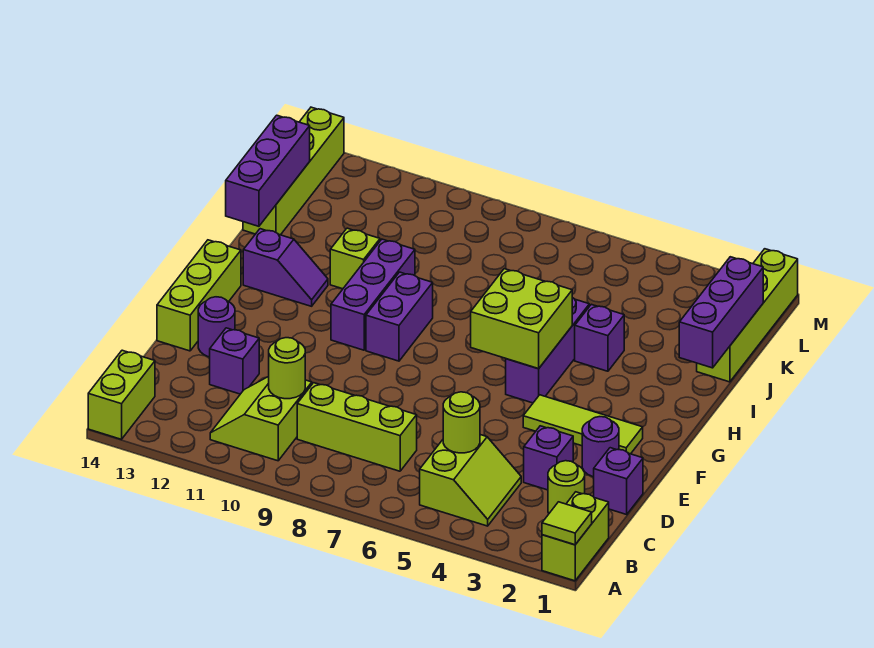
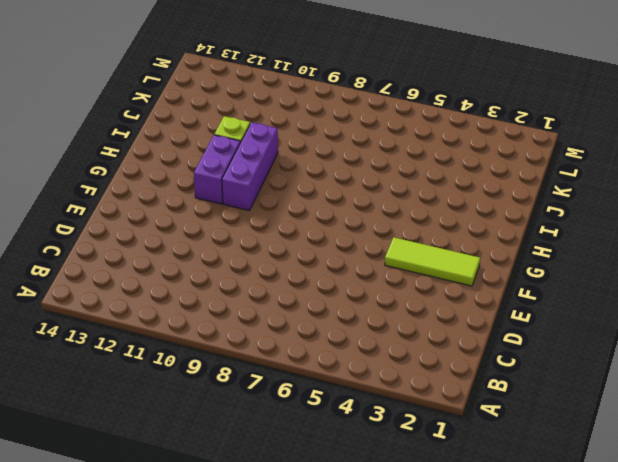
purple brick G11:H11 level 1 -> purple brick G9:H9 level 1
none -> lime brick A1:B1 level 1
none -> lime brick A14:B14 level 1
none -> lime slope B4:C5 level 1 top 5

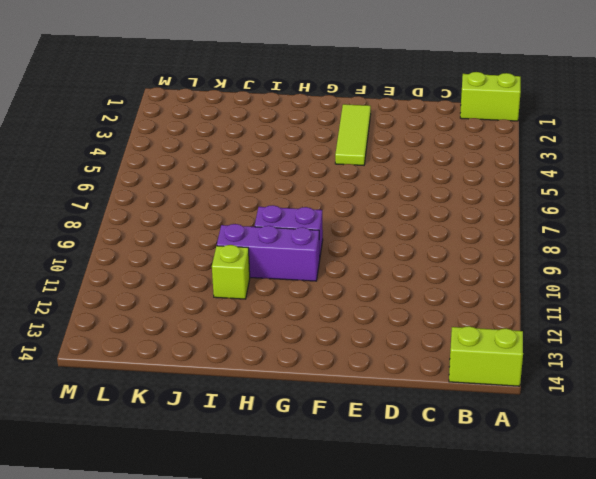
none -> lime slope B4:C5 level 1 top 5
none -> lime slope B10:C11 level 1 top 10
none -> lime round brick C2 level 1

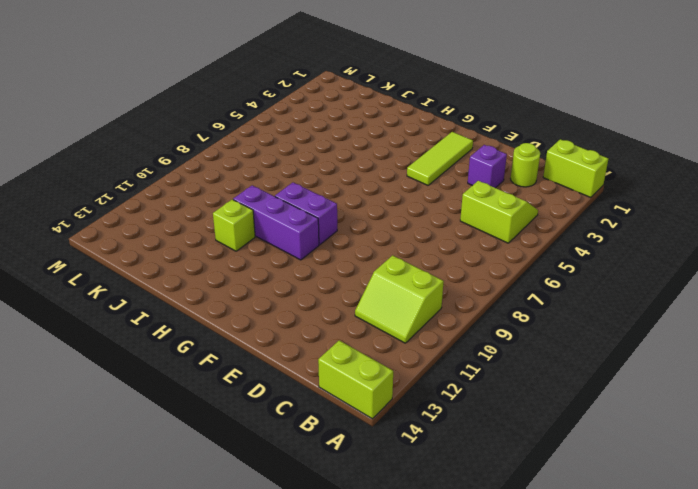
none -> lime brick C7:C9 level 1
none -> purple brick D1 level 1
none -> purple brick D12 level 1

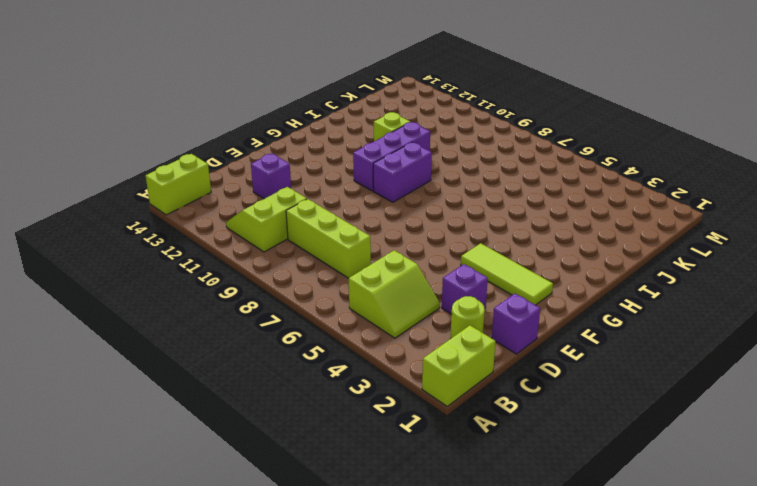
none -> purple round brick E2 level 1
none -> purple round brick E13 level 1
none -> lime brick E14:G14 level 1

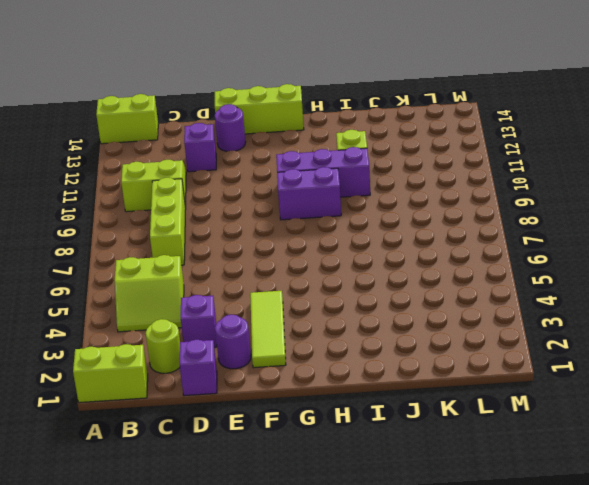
none -> purple brick G5:I5 level 1
none -> purple slope H12:H13 level 1 top 13
none -> purple brick I4 level 1

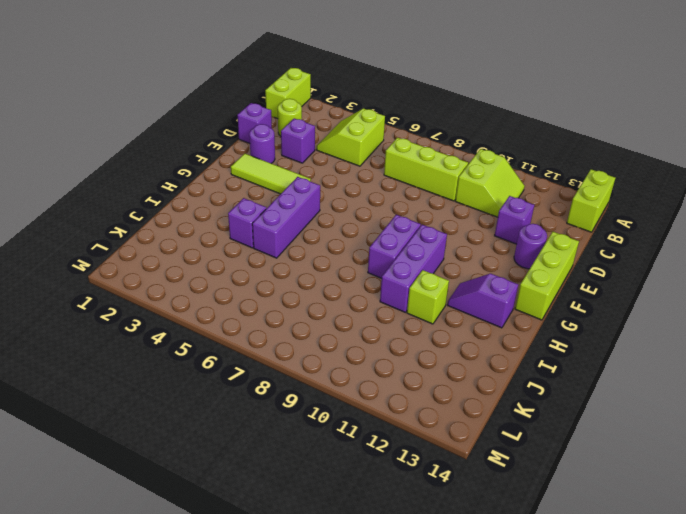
none -> lime brick J1:M1 level 1
none -> lime brick J14:M14 level 1
none -> lime tile A1 level 2

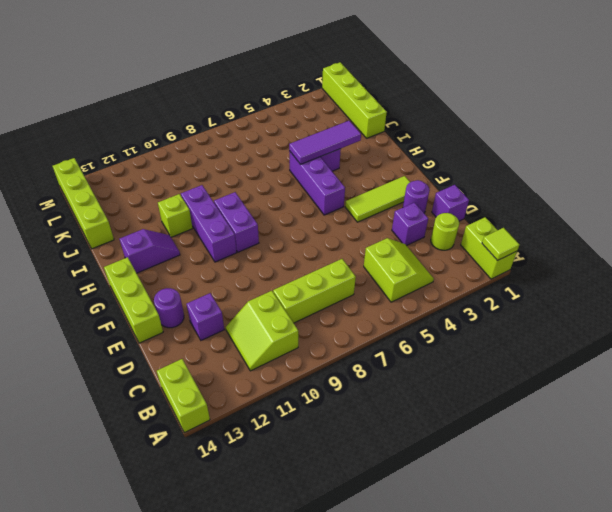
purple tile I3:I5 level 2 -> none
none -> lime round brick C5 level 2
none -> lime round brick C10 level 2
none -> lime brick G5:H6 level 2

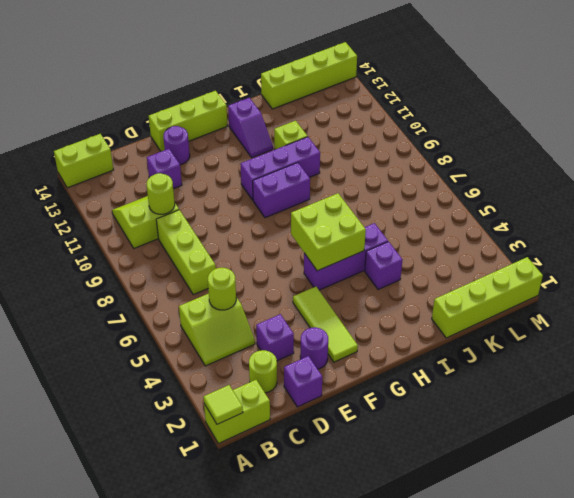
none -> purple brick I1:K1 level 2
none -> purple brick I14:K14 level 2

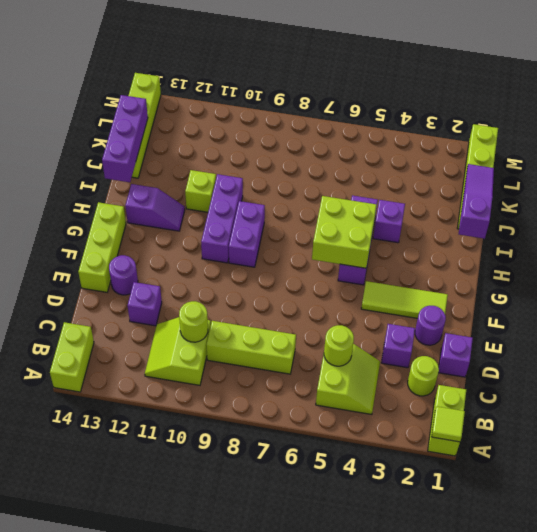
purple slope I1:K1 level 2 top I -> purple brick I1:K1 level 2

